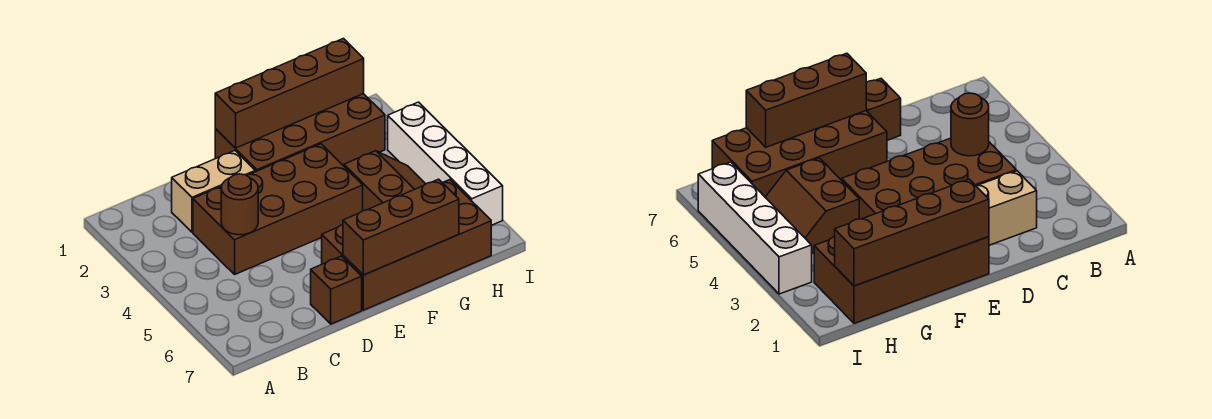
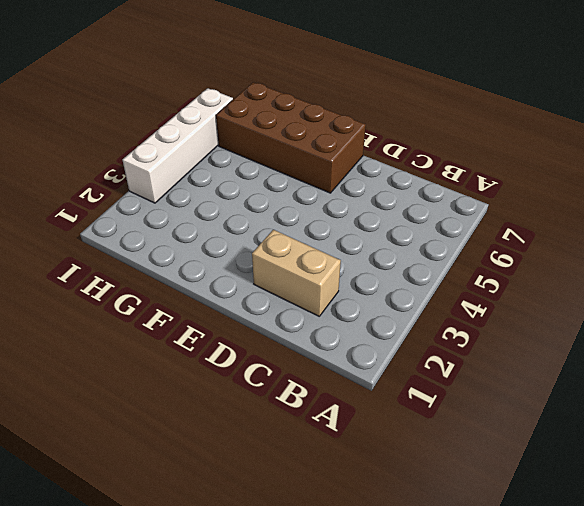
none -> brown brick C3:F4 level 1
none -> brown brick D7 level 1

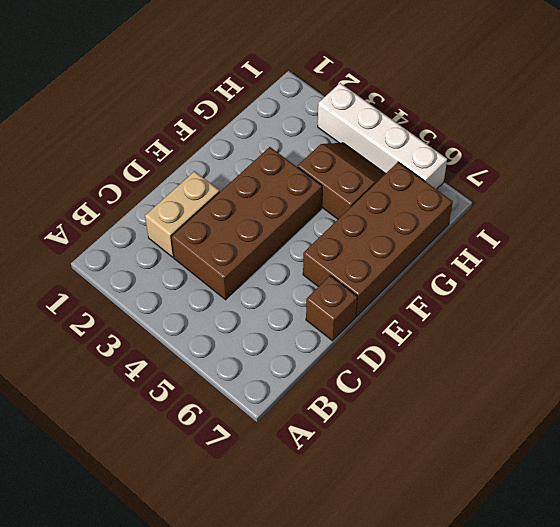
none -> brown brick E1:H2 level 1
none -> brown round brick C4 level 2

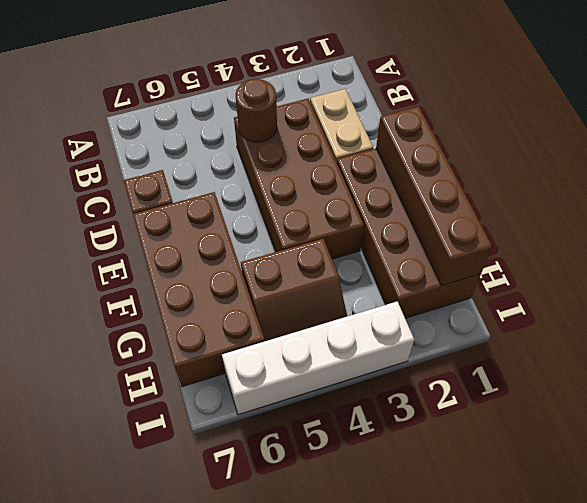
none -> brown brick E7:G7 level 2

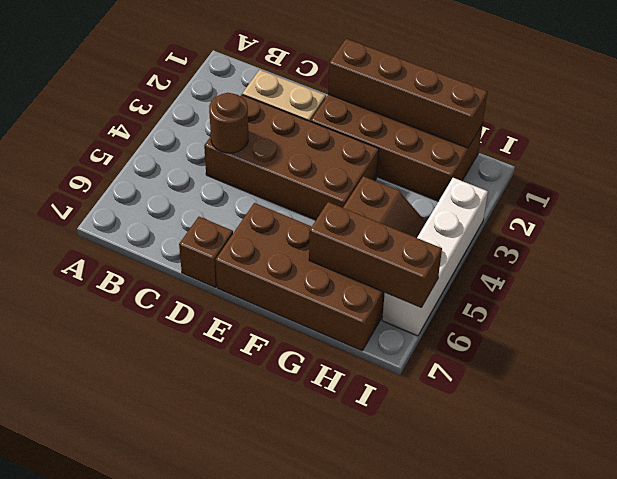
brown brick G6:I6 level 2 -> brown brick E7:G7 level 2

